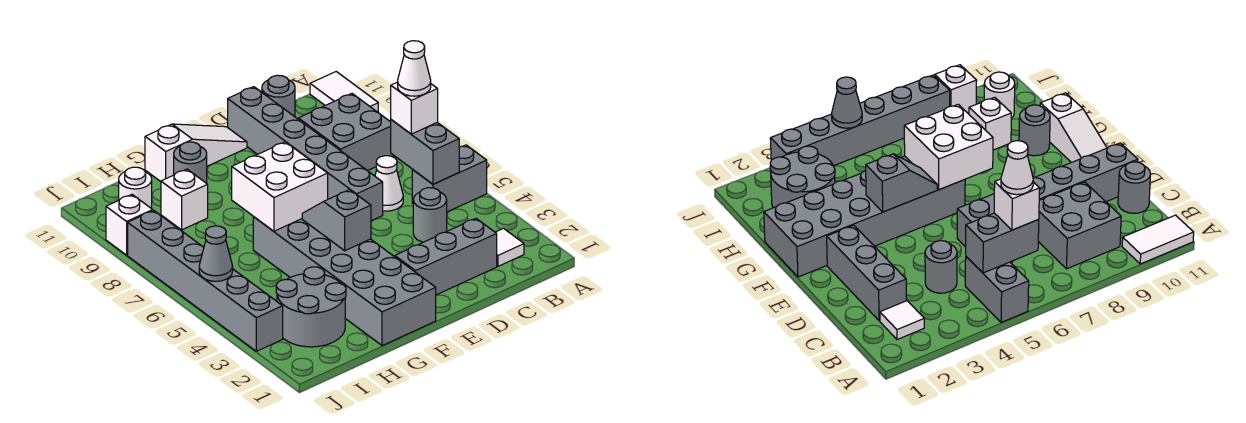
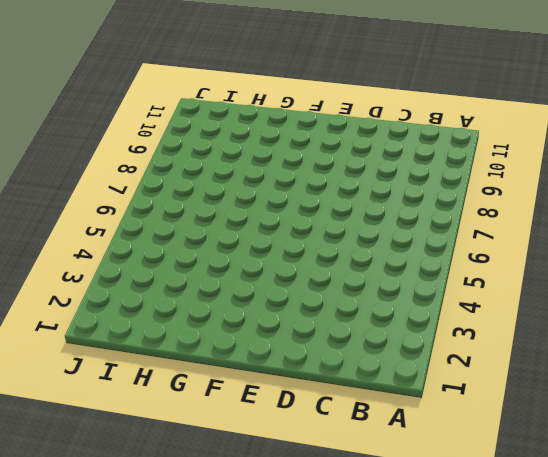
none -> grey brick A5:B5 level 1
none -> white tile A10:A11 level 1
none -> white tile B2 level 1

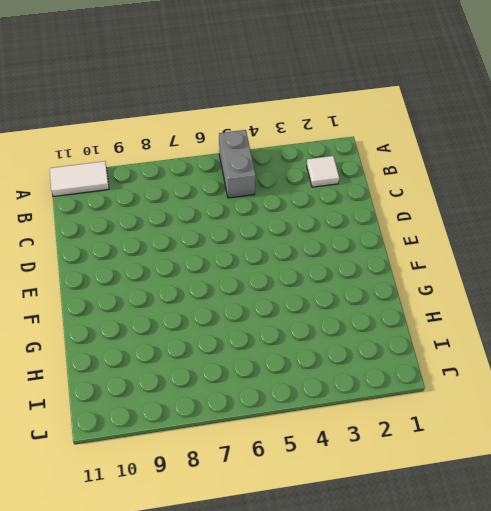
none -> grey brick B8:C9 level 1
none -> grey brick C2:E2 level 1
none -> grey round brick C4 level 1

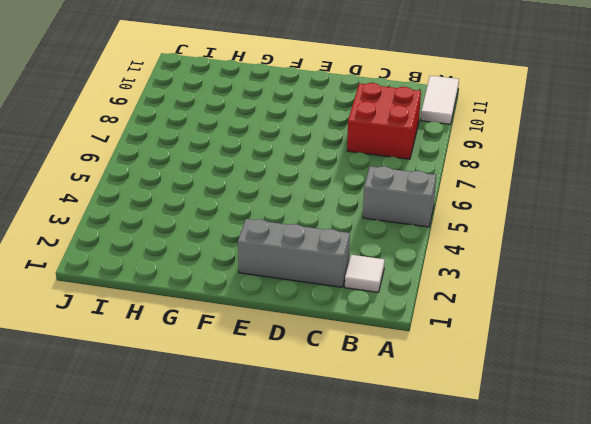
red brick B8:C9 level 1 -> grey brick B8:C9 level 1
none -> grey round brick C4 level 1
none -> white cone C6 level 1
none -> grey round brick C11 level 1

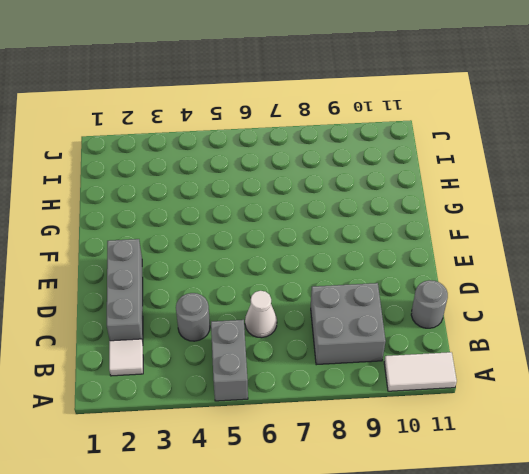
none -> grey brick D6:D11 level 1
none -> white slope E11:G11 level 1 top G
none -> grey brick F1:G6 level 1

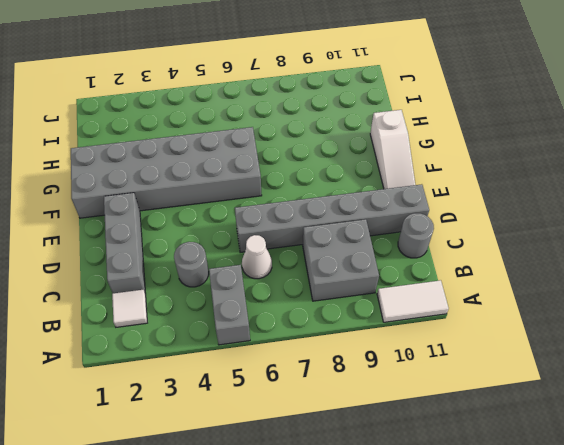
none -> grey round brick G10 level 1
none -> grey round brick H2:I3 level 1
none -> white brick H9 level 1

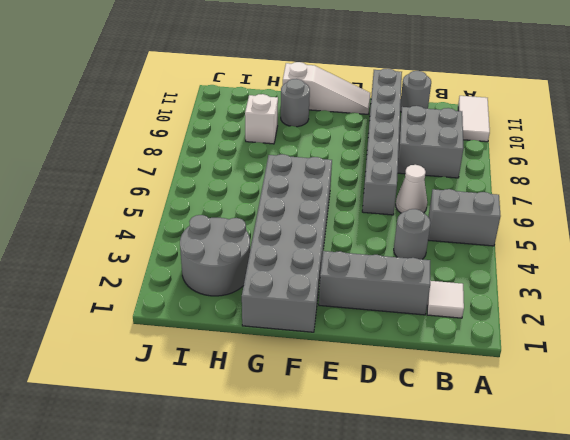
none -> white round brick I10 level 1
none -> grey brick J3:J8 level 1
none -> white brick J9 level 1

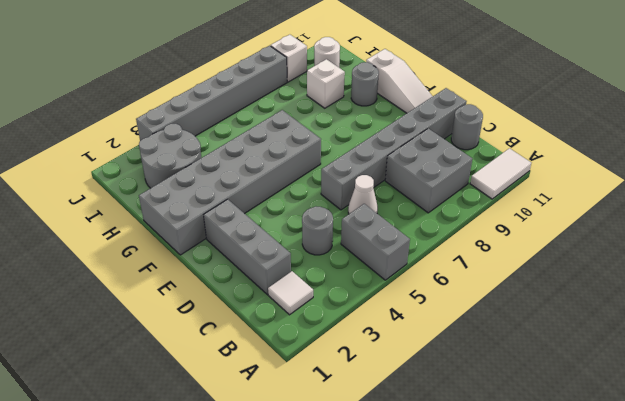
none -> grey brick B5:B6 level 2
none -> grey slope F4:F5 level 2 top 4
none -> white brick F6:G7 level 2

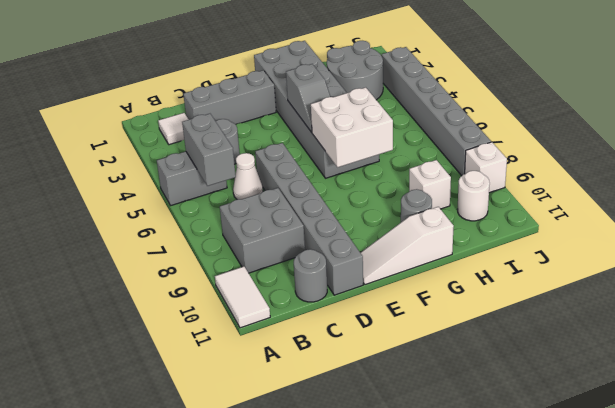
none -> grey cone J5 level 2
none -> white brick B6 level 3
none -> white cone B6 level 4

